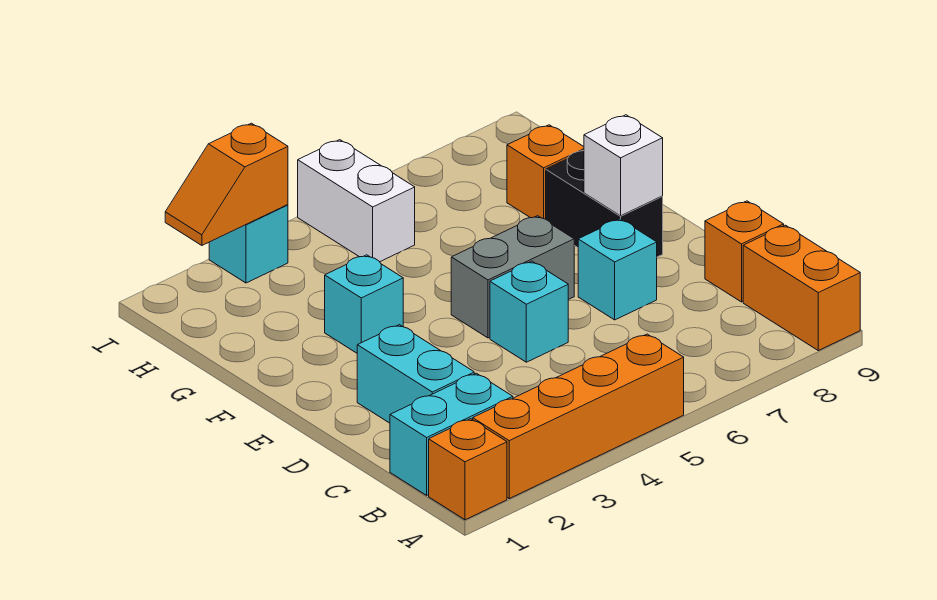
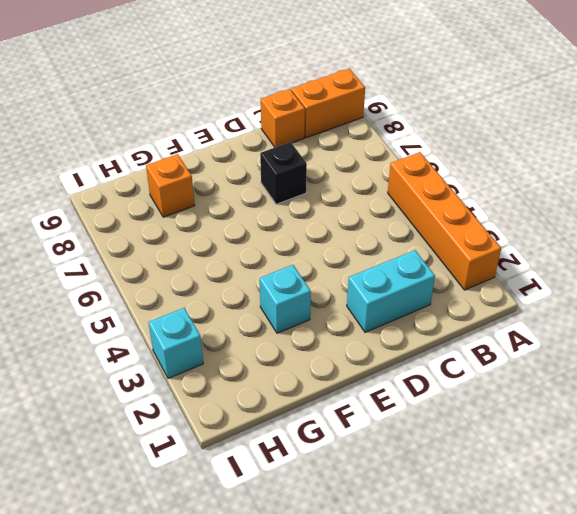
black brick D7 level 1 -> cyan brick D7 level 1
none -> orange brick A1 level 1
none -> cyan brick B1:B2 level 1
none -> cyan brick D5 level 1

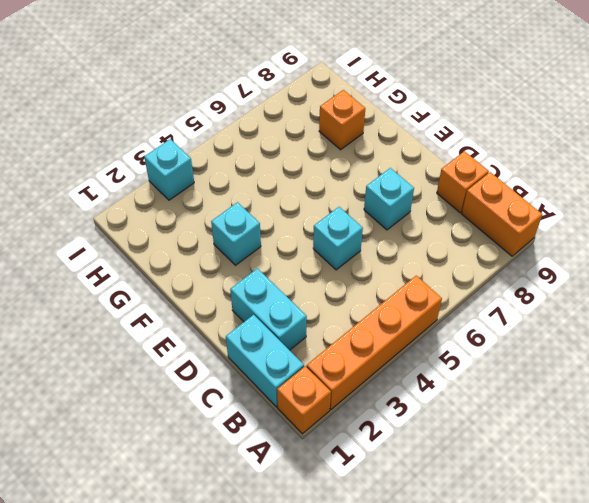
cyan brick B1:C1 level 1 -> cyan brick B1:B2 level 1
none -> grey brick E5:E6 level 1
none -> black brick E8:F8 level 1
none -> white brick H5:I5 level 1

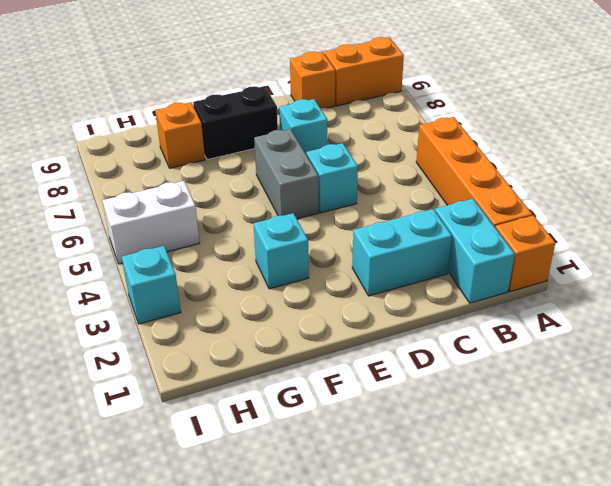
none -> white brick E8 level 2
none -> orange slope I2:I3 level 2 top 3

